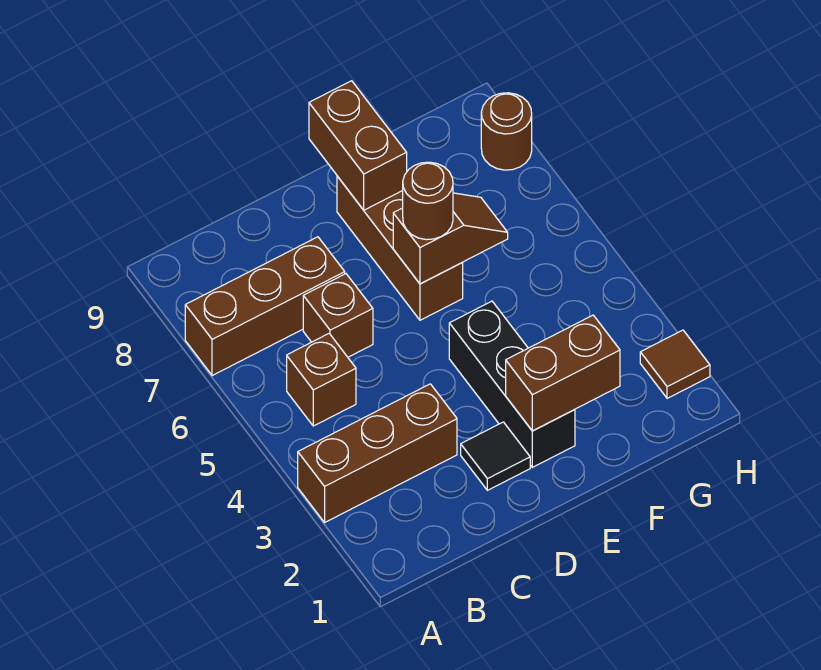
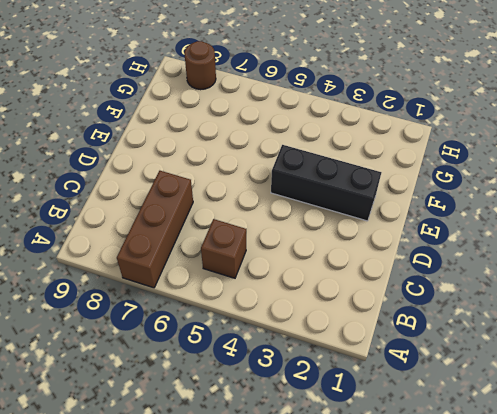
none -> brown brick A3:C3 level 1
none -> brown brick C6 level 1
none -> black tile D2 level 1

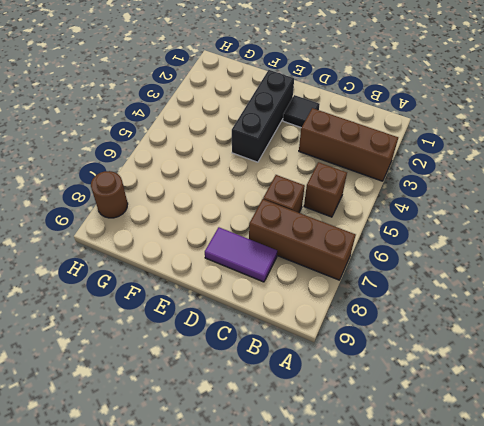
purple tile C8:D8 level 1 -> none
none -> brown brick E6:E8 level 1
none -> brown tile H2 level 1
none -> brown brick E2:F2 level 2

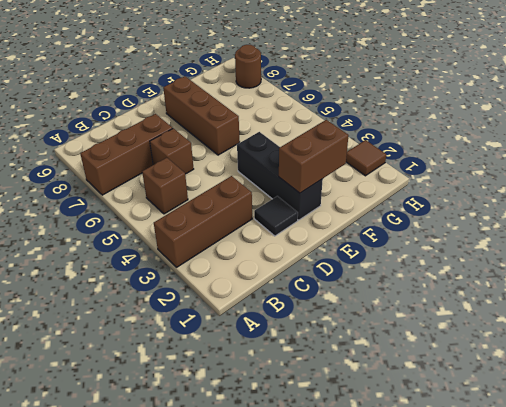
none -> brown slope E6:F6 level 2 top E
none -> brown brick E8:E9 level 2
none -> brown round brick E6 level 3

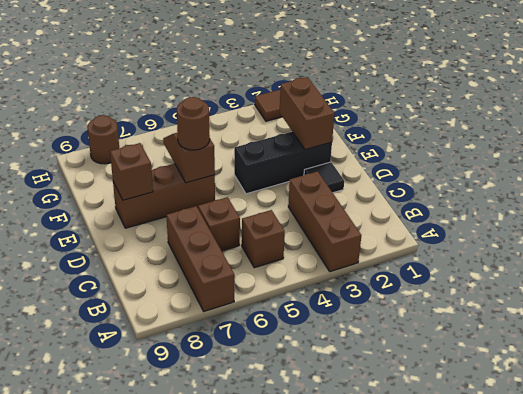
brown brick E8 level 2 -> brown brick E8:E9 level 2

